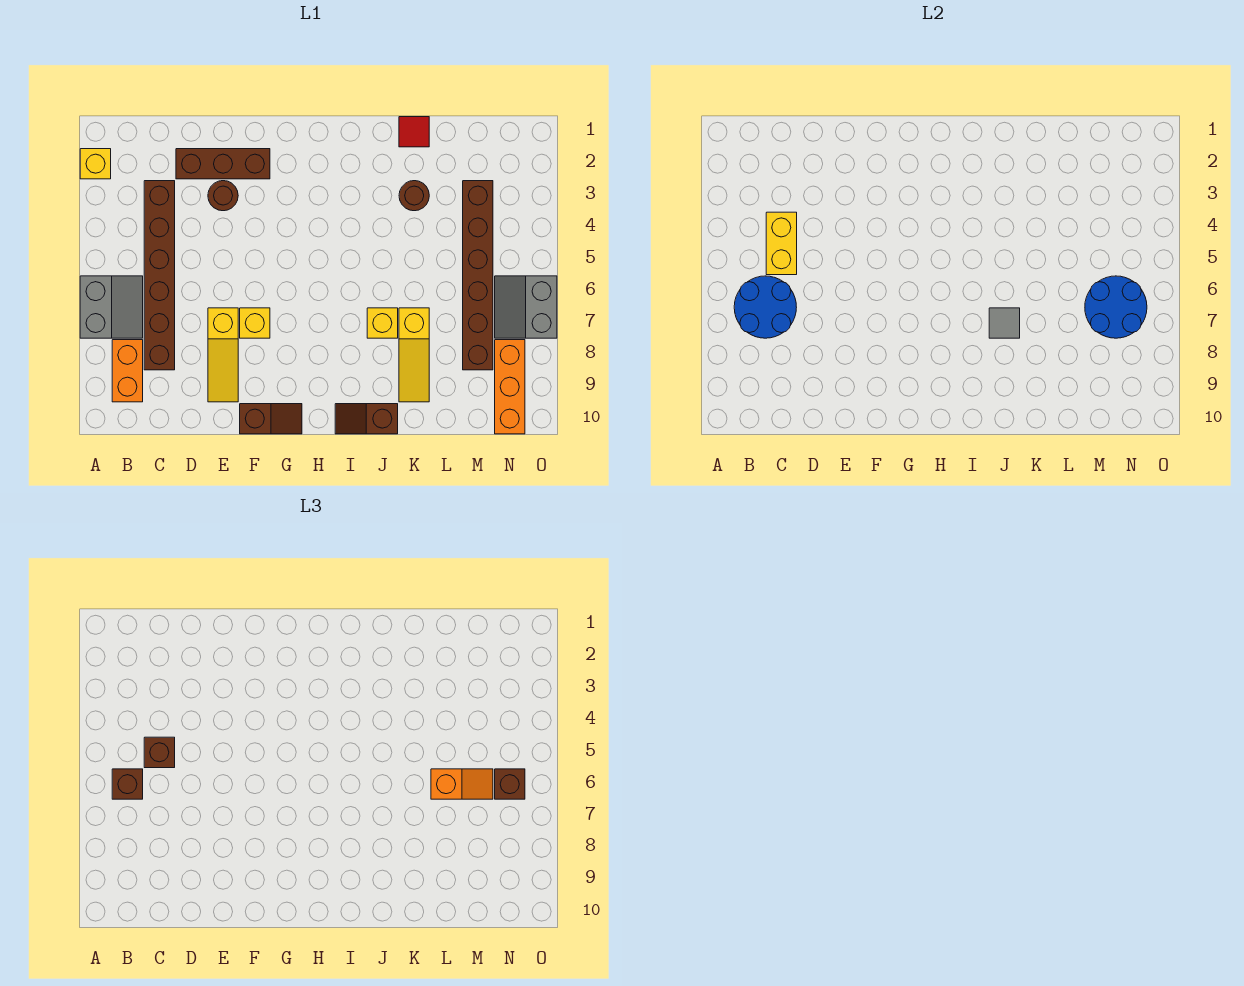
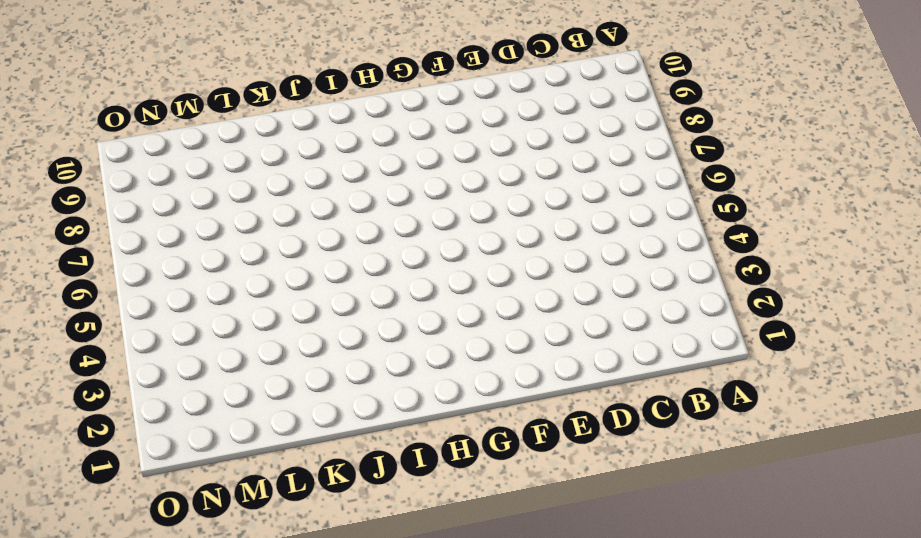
none -> yellow brick A2 level 1
none -> grey slope A6:B7 level 1 top A
none -> orange brick B8:B9 level 1

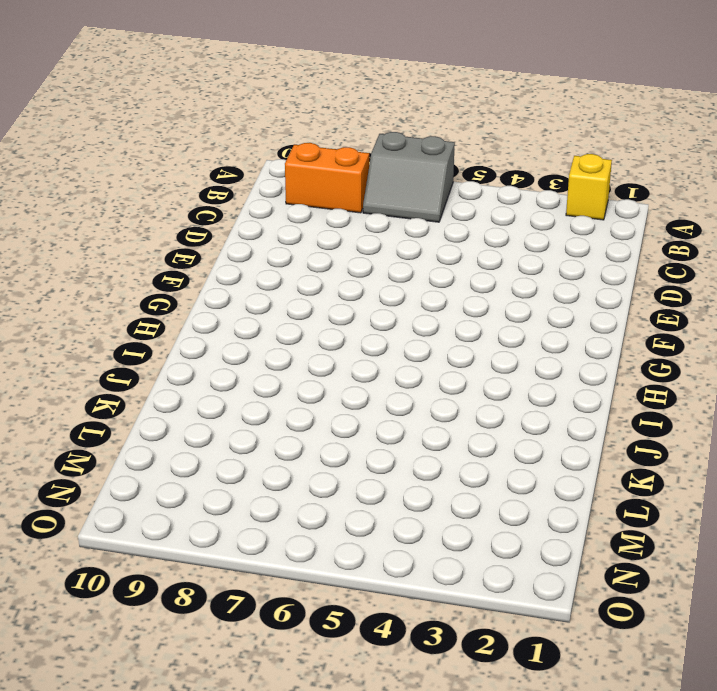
none -> brown brick C3:C8 level 1
none -> brown brick D2:F2 level 1
none -> brown round brick E3 level 1

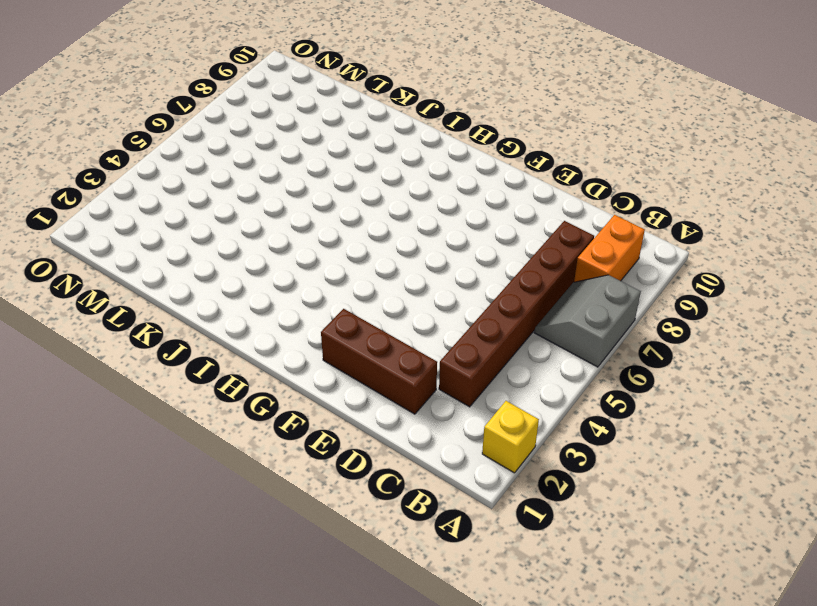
none -> brown round brick E3 level 1
none -> yellow slope E7:E9 level 1 top 7
none -> yellow brick F7 level 1

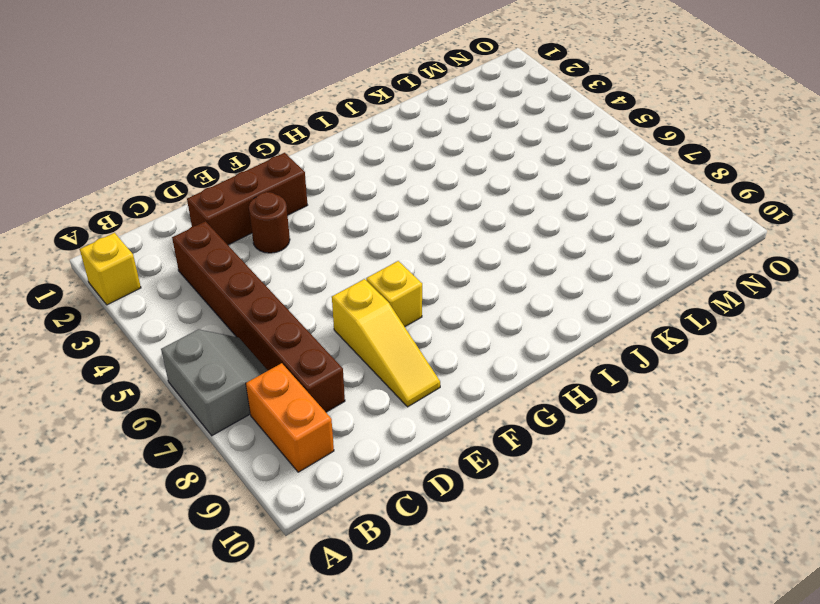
none -> brown slope F10:G10 level 1 top F
none -> brown slope I10:J10 level 1 top J
none -> yellow brick J7 level 1

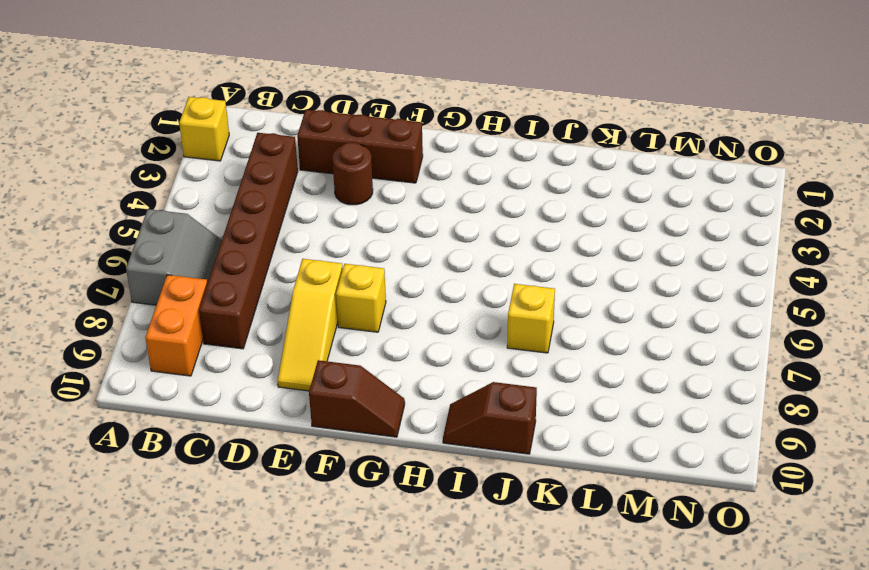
none -> red tile K1 level 1
none -> brown round brick K3 level 1
none -> yellow slope K7:K9 level 1 top 7

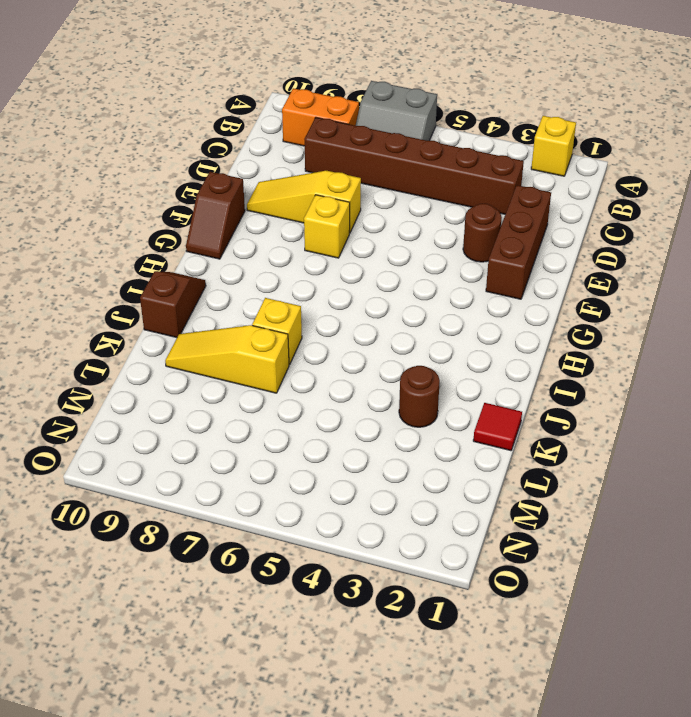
none -> brown brick M3:M8 level 1
none -> grey slope N6:O7 level 1 top O
none -> orange brick N8:N10 level 1

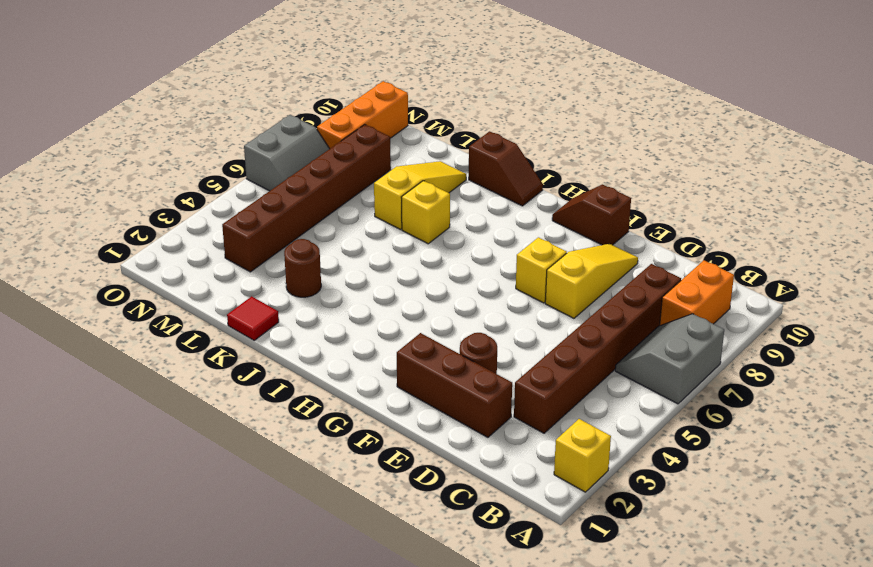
none -> blue round brick B6:C7 level 2
none -> yellow brick C4:C5 level 2
none -> grey tile J7 level 2

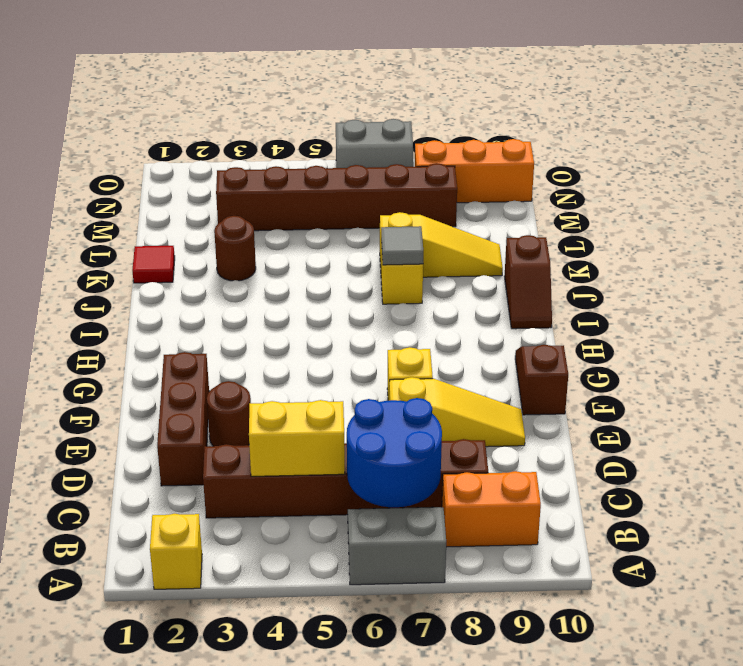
none -> blue round brick M6:N7 level 2
none -> brown brick B6 level 3
none -> brown brick C5 level 3

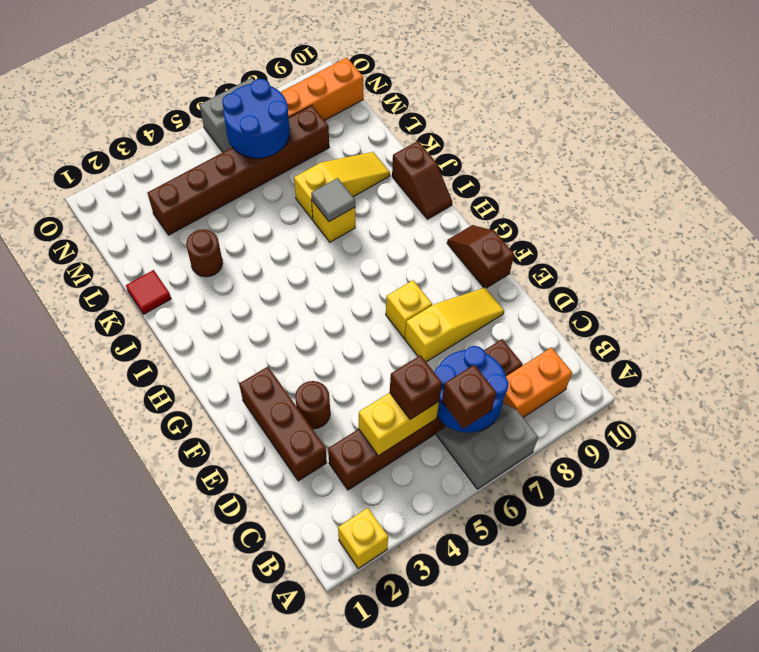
none -> orange slope L6:M6 level 3 top L
none -> brown brick N6 level 3

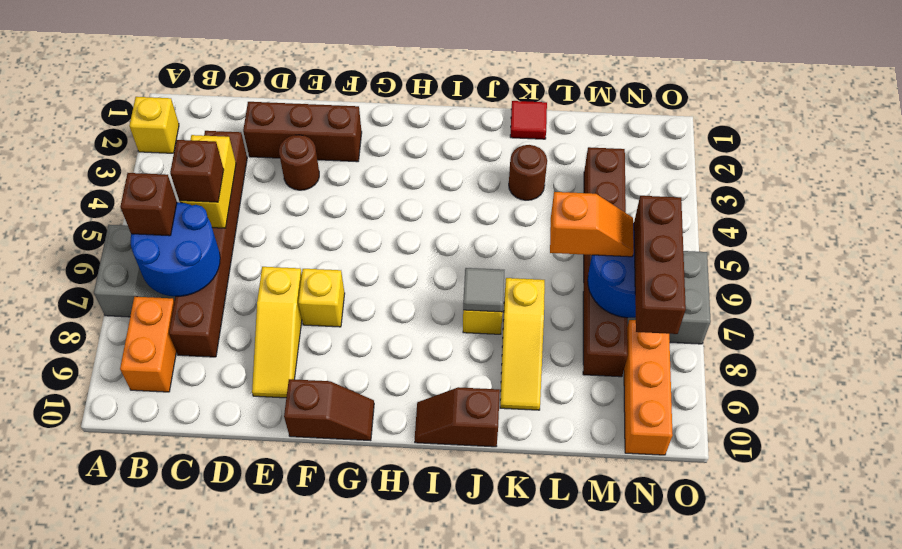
brown brick N6:N8 level 3 -> brown brick N6 level 3

